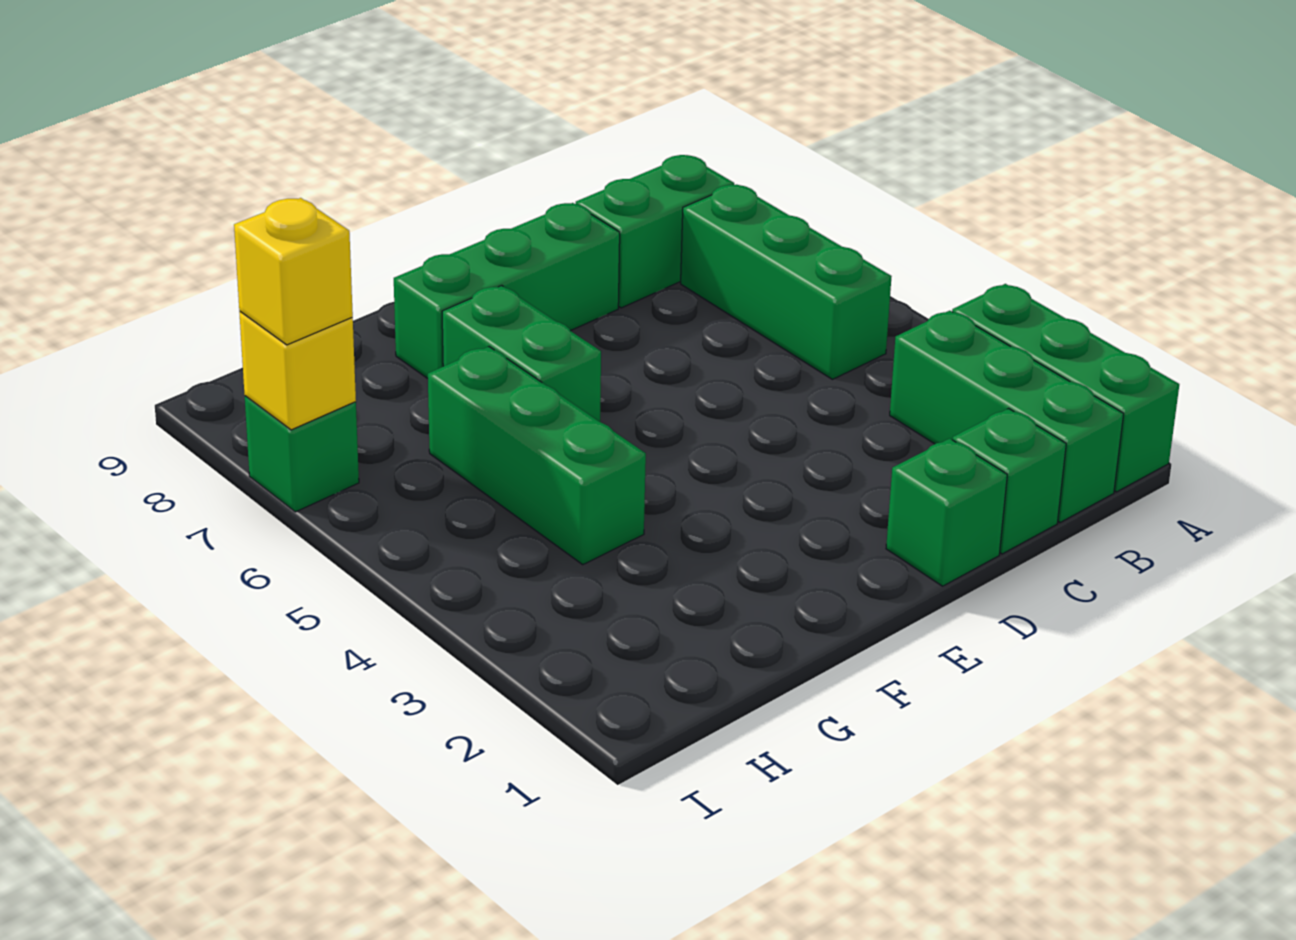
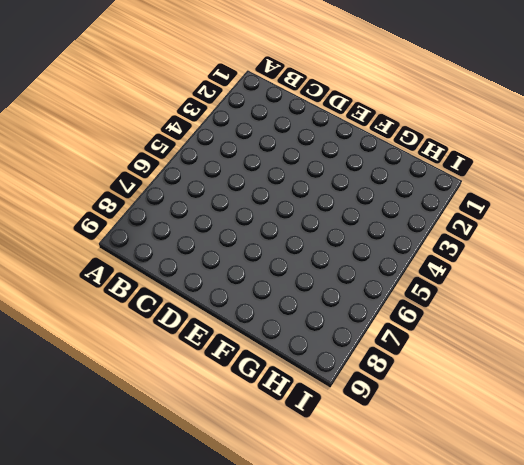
none -> green brick A1:A3 level 1
none -> green brick B1:B3 level 1
none -> green brick B5:B7 level 1

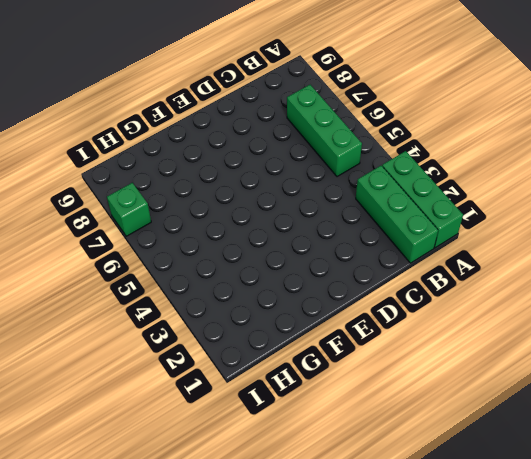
none -> green brick B8:C8 level 1
none -> green brick C1 level 1
none -> green brick D1 level 1

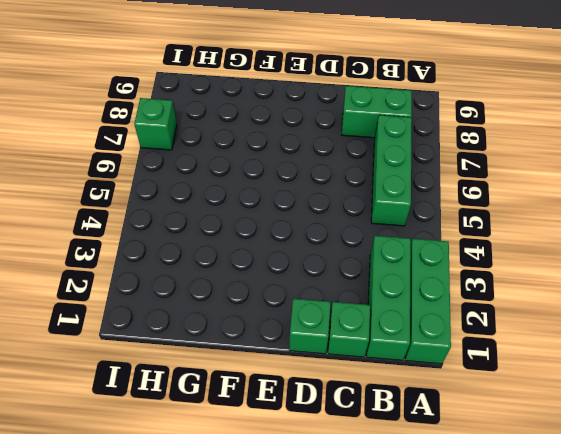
none -> green brick D8:F8 level 1
none -> green brick F6:F7 level 1
none -> green brick G4:G6 level 1

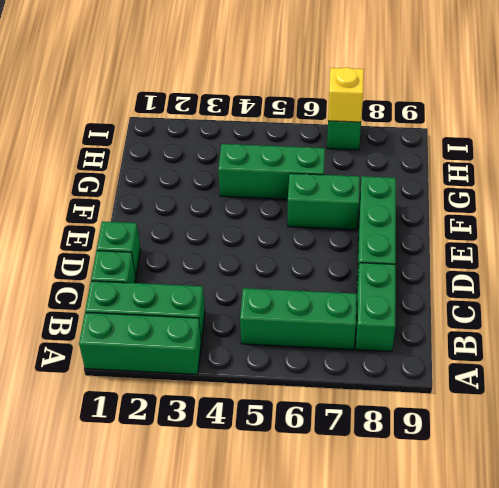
none -> yellow brick I7 level 3

